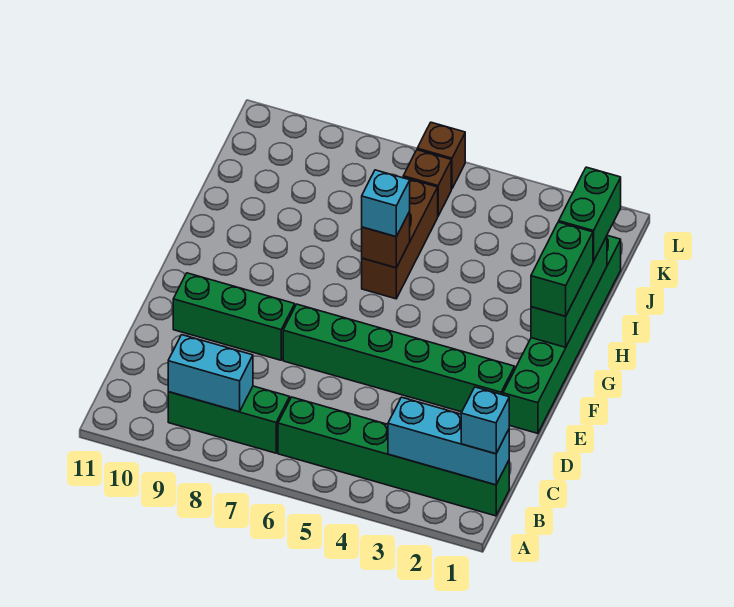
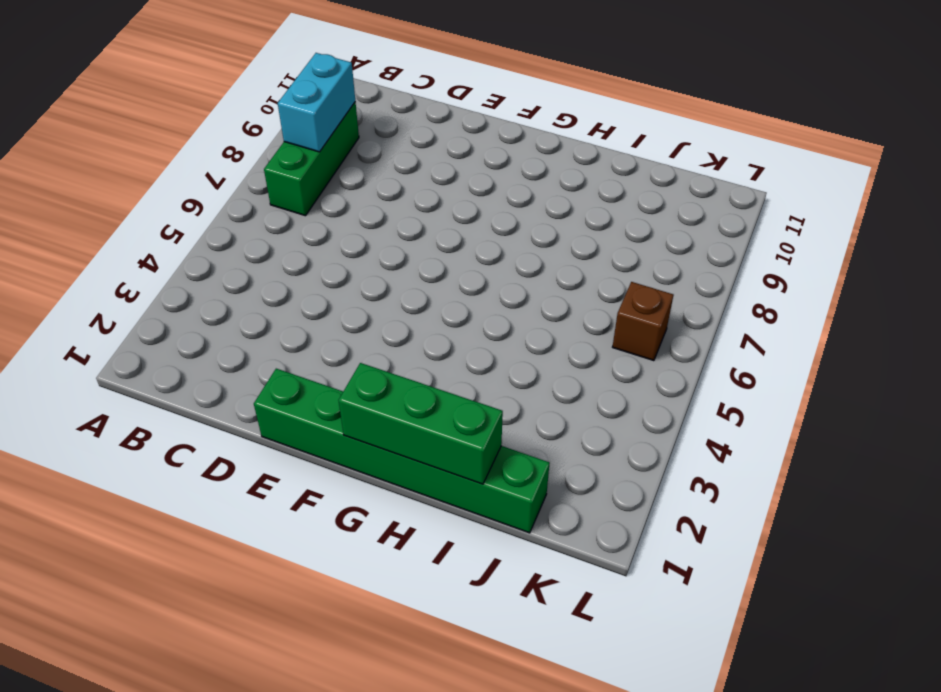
none -> green brick B1:B6 level 1
none -> green brick E2:E7 level 1
none -> green brick E8:E10 level 1

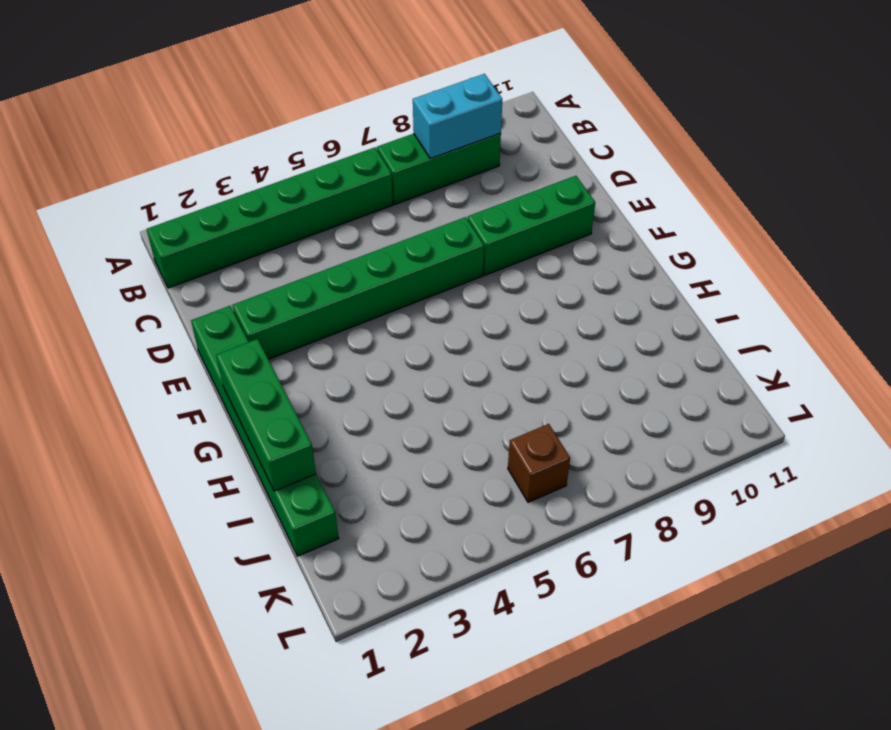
none -> brown brick H6:J6 level 1
none -> brown brick L6 level 1
none -> cyan brick B1:B3 level 2

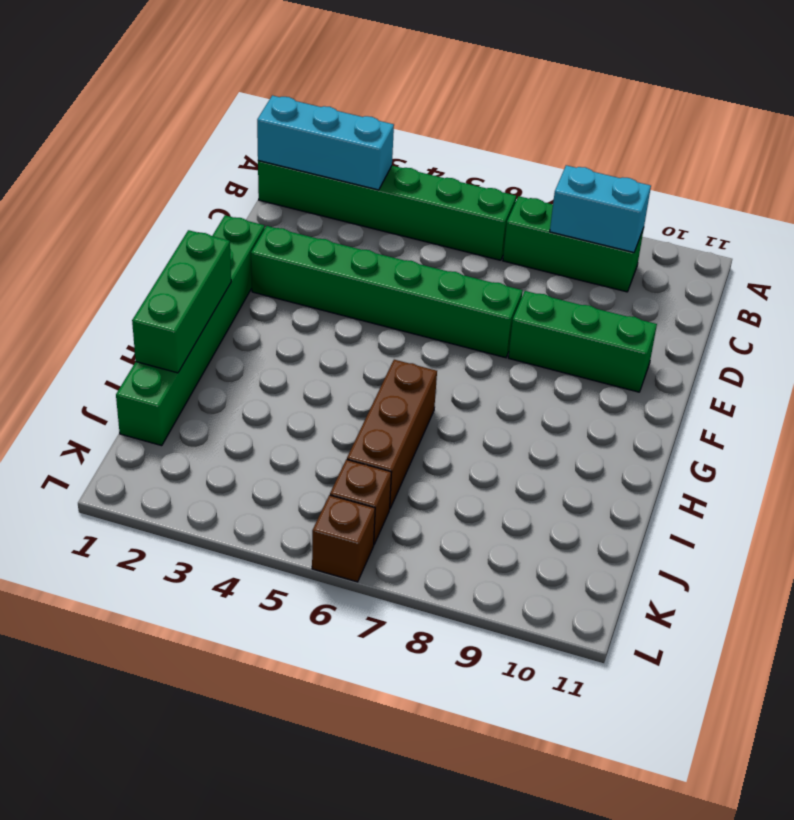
none -> brown brick H6 level 2
none -> cyan brick B1 level 3
none -> green brick G1:H1 level 3

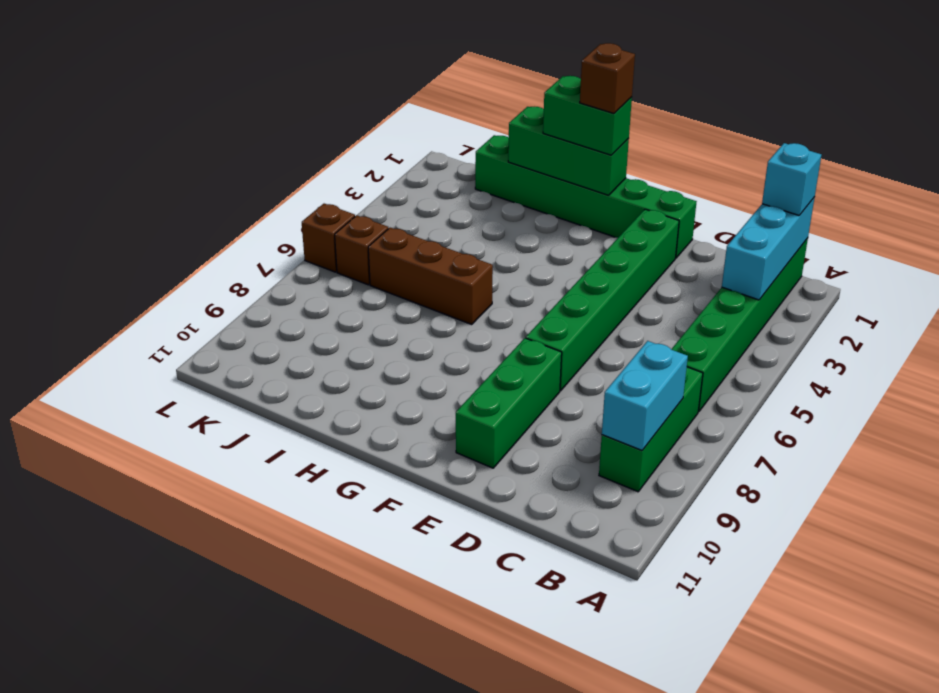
brown brick G1 level 4 -> brown brick H6 level 2
none -> cyan brick H6 level 3
none -> green brick I1:J1 level 3

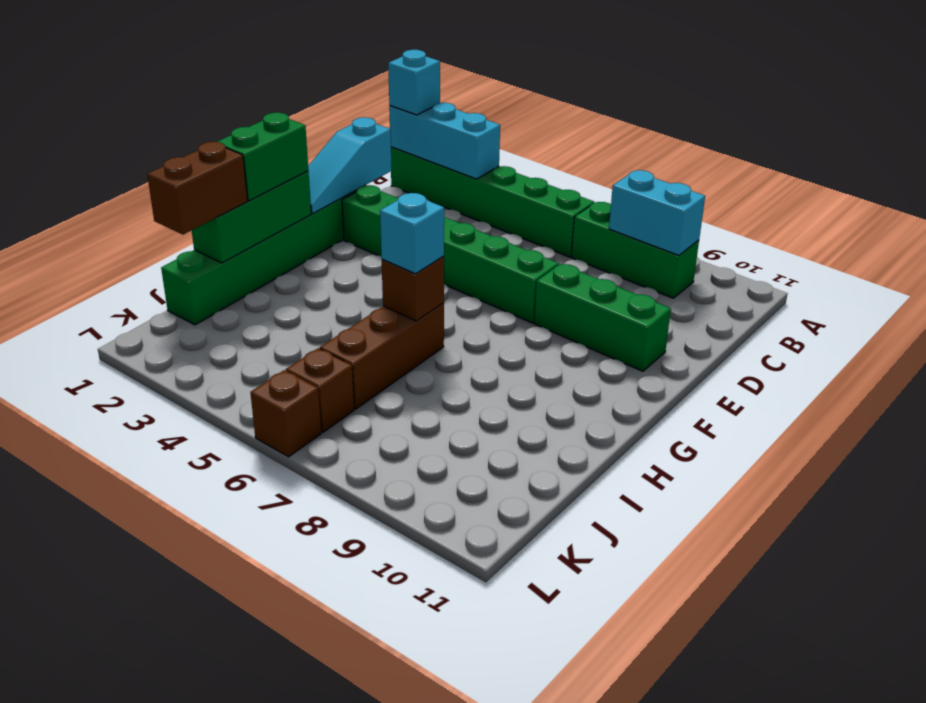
cyan slope D1:F1 level 2 top D -> none
brown brick I1:J1 level 3 -> green brick I1:J1 level 3

